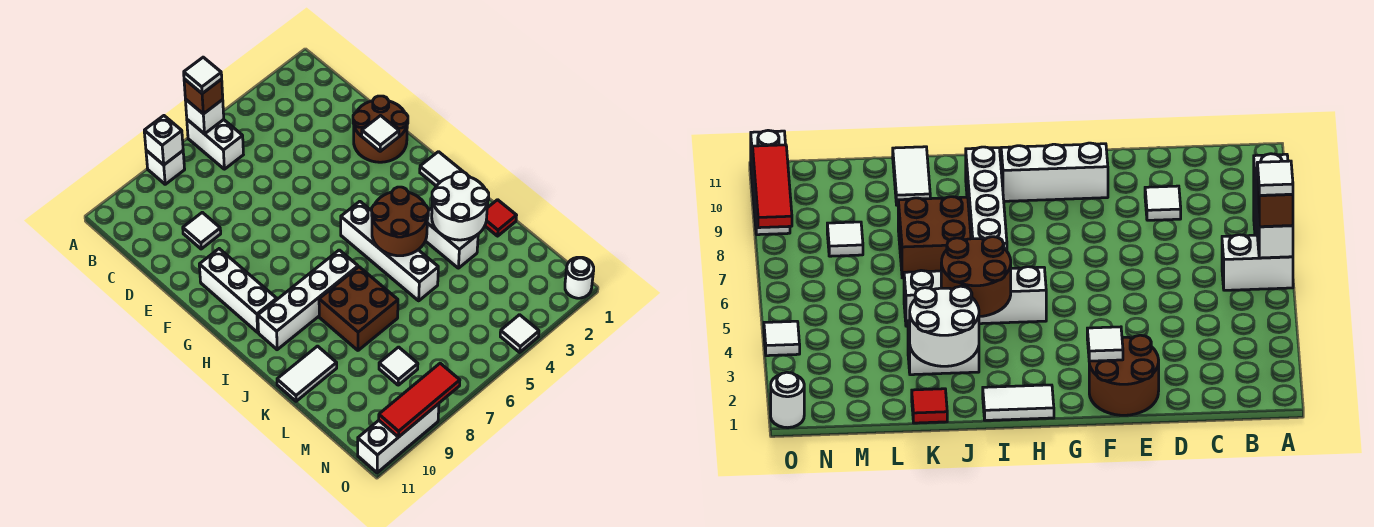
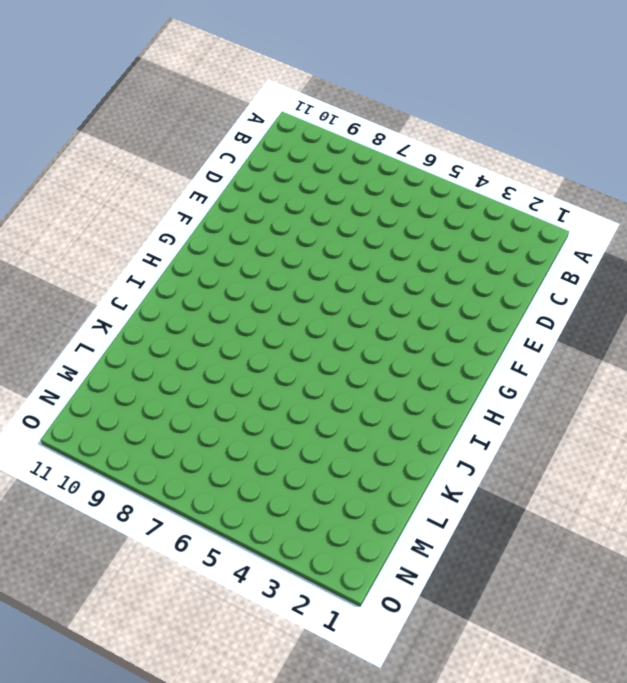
none -> white brick A6:B6 level 1
none -> white brick A8 level 1
none -> white tile D9 level 1

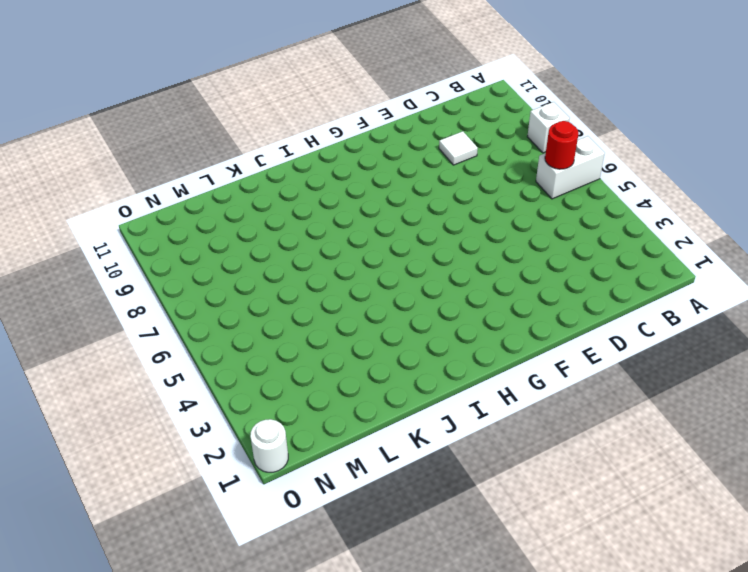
red round brick B6 level 2 -> none
none -> brown round brick E1:F2 level 1
none -> white brick F10:H10 level 1
none -> white tile H1:I1 level 1

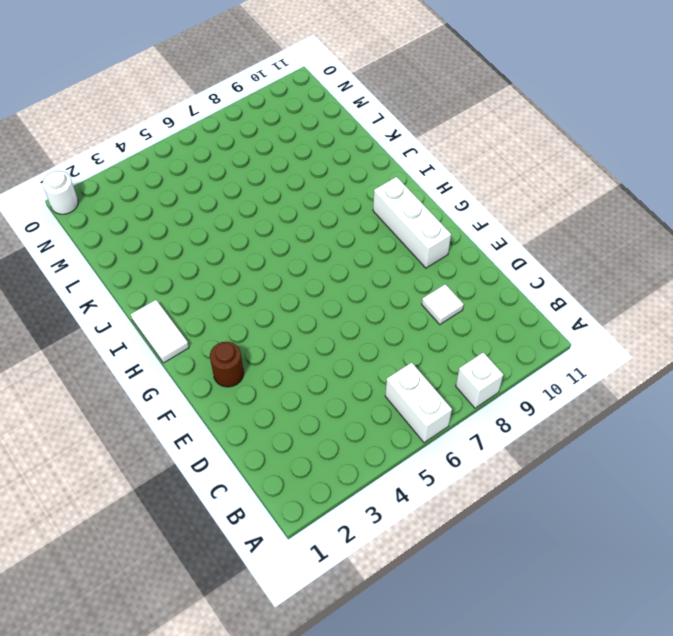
brown round brick F2 level 1 -> brown round brick E1:F2 level 1
none -> white brick H5:K5 level 1
none -> white brick I7:I10 level 1
none -> white brick J3:K3 level 1

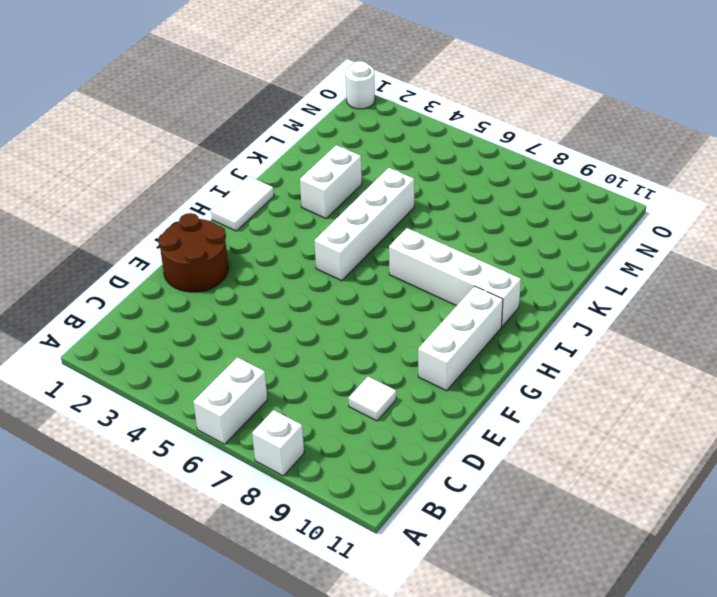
none -> brown brick J7:K8 level 1
none -> red tile K1 level 1
none -> white tile K10:K11 level 1

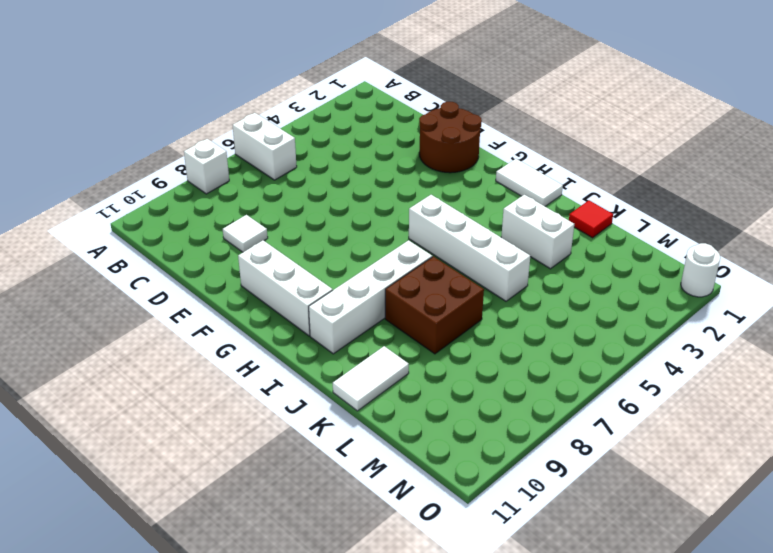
none -> white tile M8 level 1
none -> white tile O4 level 1
none -> white brick O9:O11 level 1

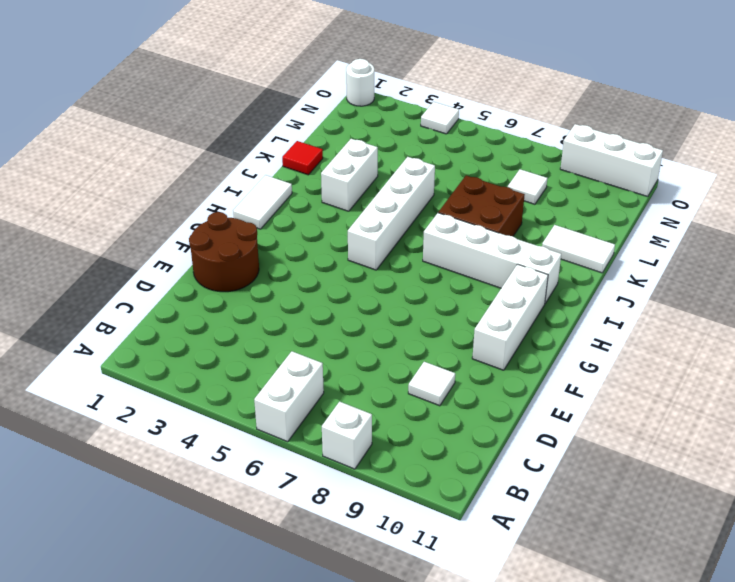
none -> white brick A6 level 2
none -> white brick A8 level 2
none -> white tile F2 level 2

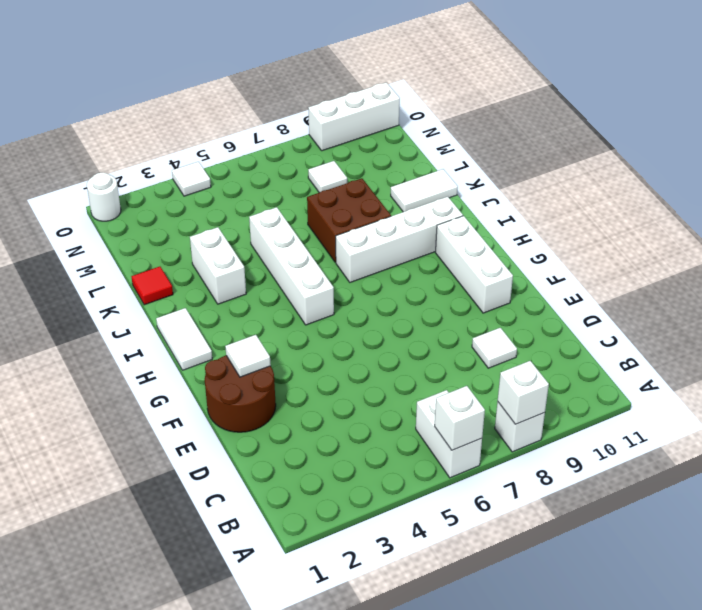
none -> brown round brick I4:J5 level 2
none -> white round brick J2:K3 level 2
none -> red tile O8:O10 level 2

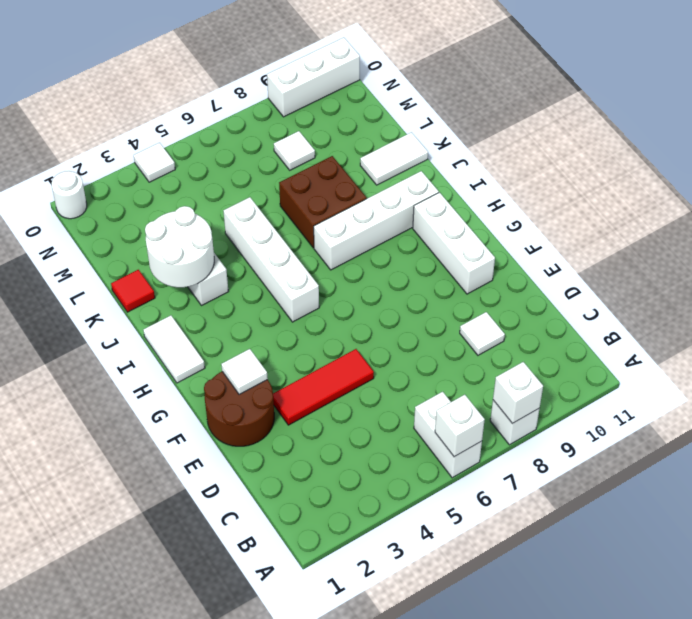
red tile E3:E5 level 1 -> red tile O8:O10 level 2
none -> brown round brick I4:J5 level 2
none -> brown brick A6 level 3
none -> white tile A6 level 4

